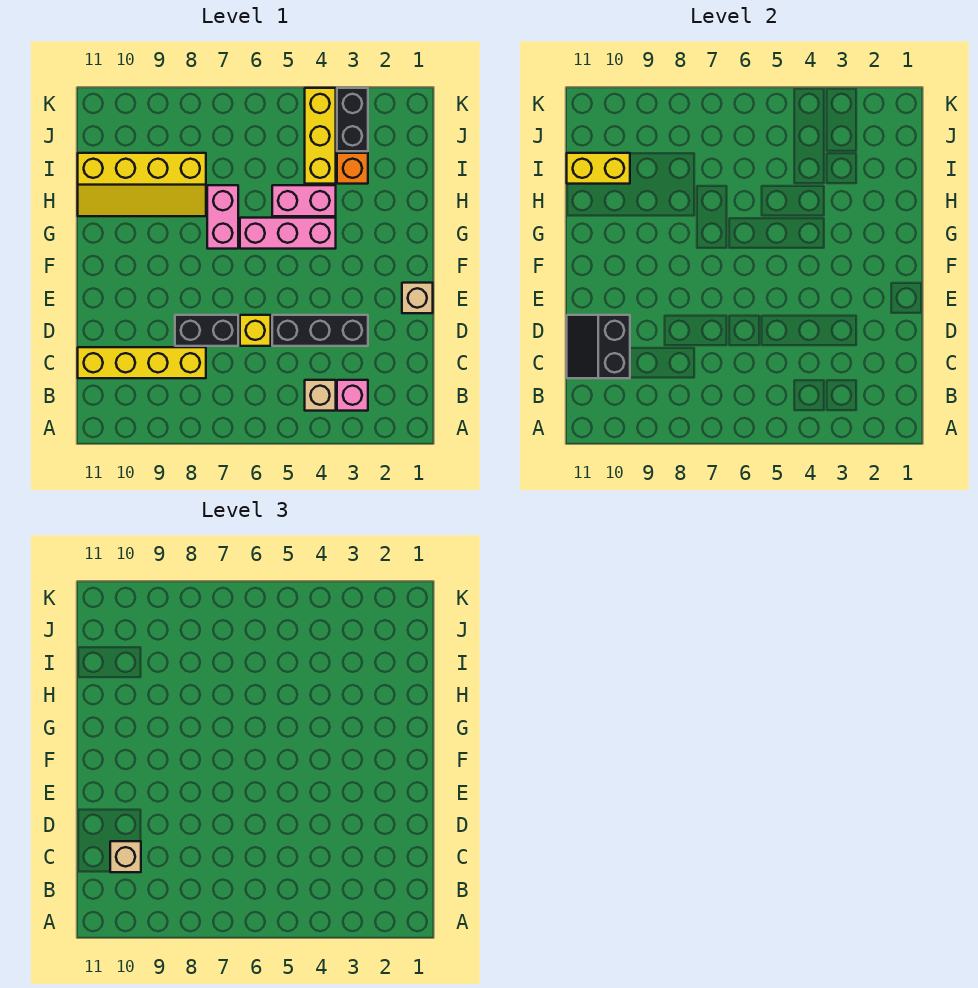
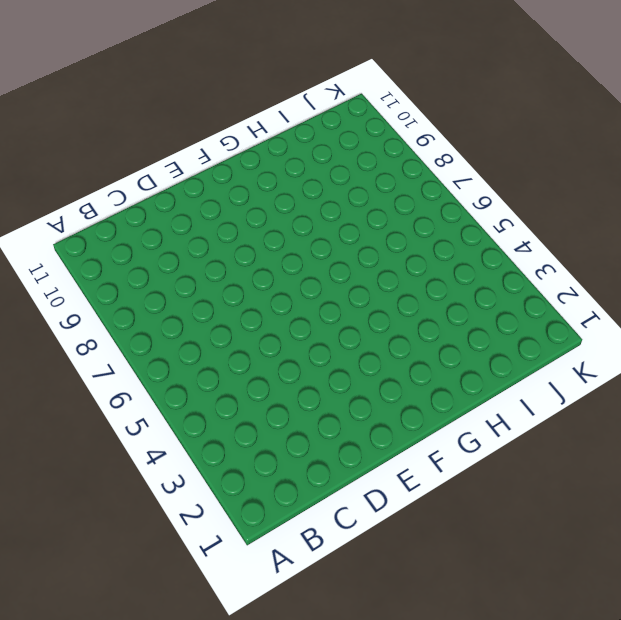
none -> pink brick B3 level 1
none -> tan brick B4 level 1
none -> yellow brick C8:C11 level 1

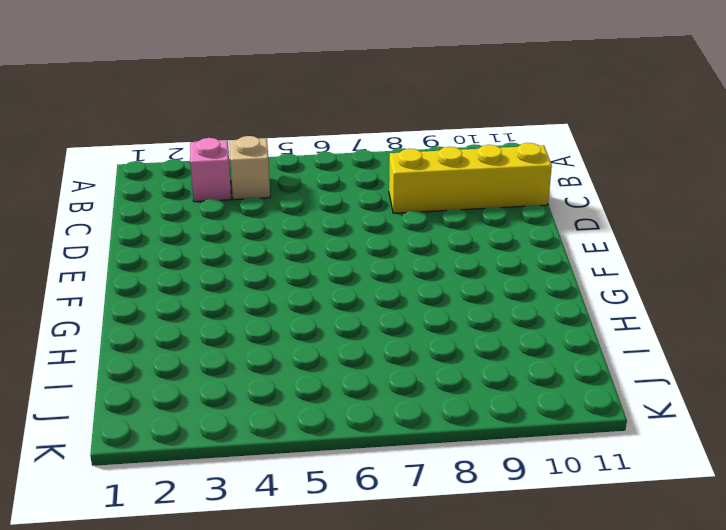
none -> black brick D3:D5 level 1
none -> yellow brick D6 level 1
none -> black brick D7:D8 level 1

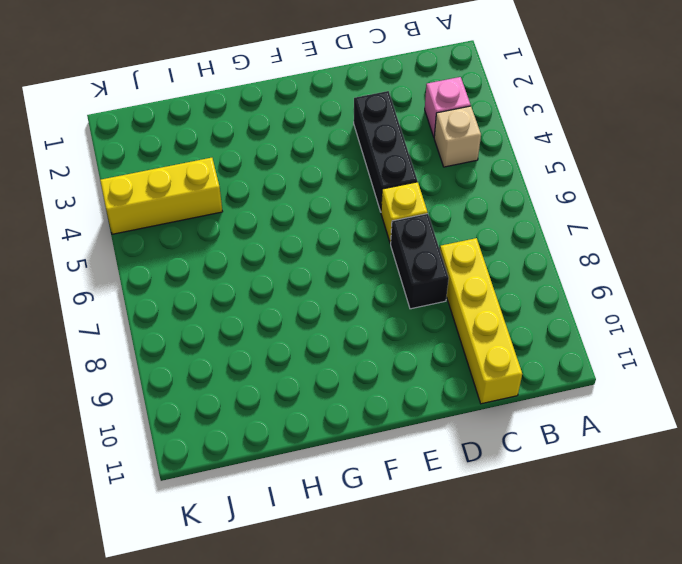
none -> tan brick E1 level 1
none -> pink brick G4:G6 level 1
none -> pink brick G7:H7 level 1

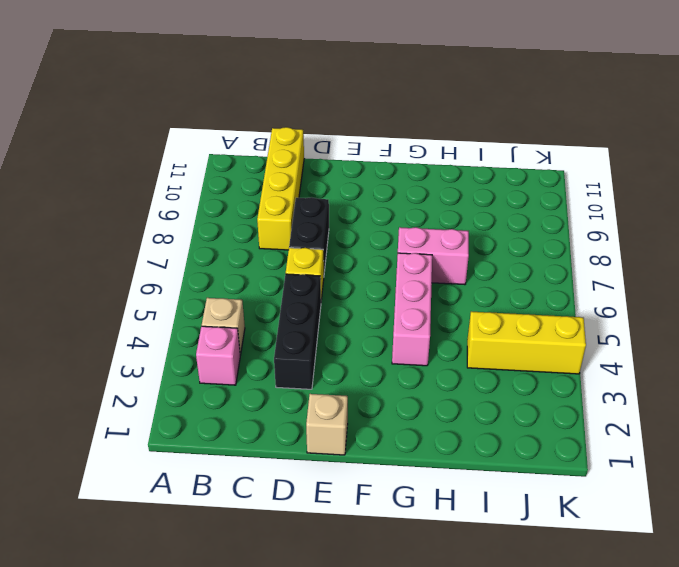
none -> pink brick H4:H5 level 1
none -> yellow slope H8:I11 level 1 top I
none -> orange brick I3 level 1

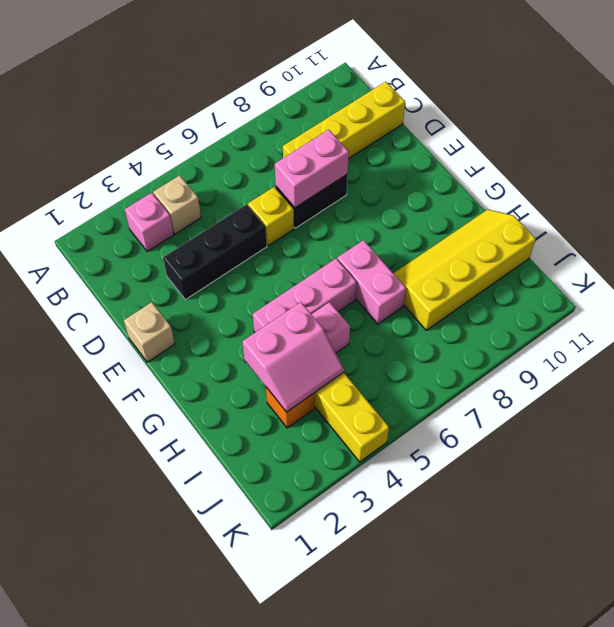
pink brick D7:D8 level 2 -> none
pink slope H3:I4 level 2 top H -> none
none -> black brick J3:K3 level 1
none -> black slope C10:D11 level 2 top 10
none -> yellow brick I10:I11 level 2

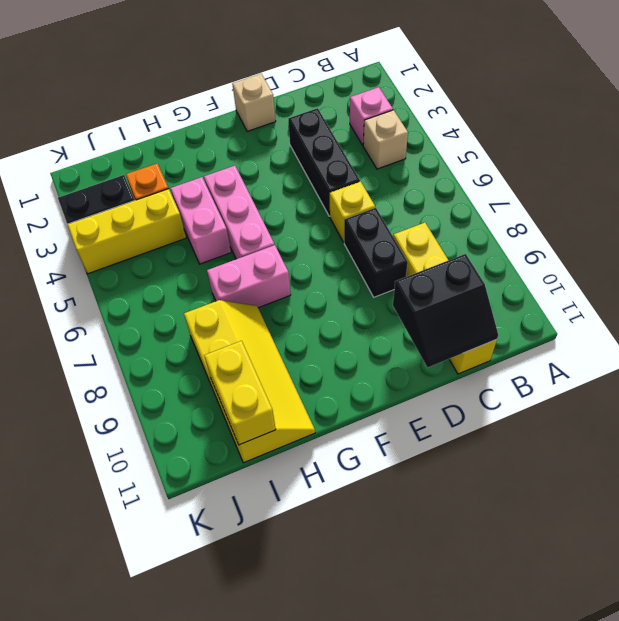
none -> tan brick C10 level 3

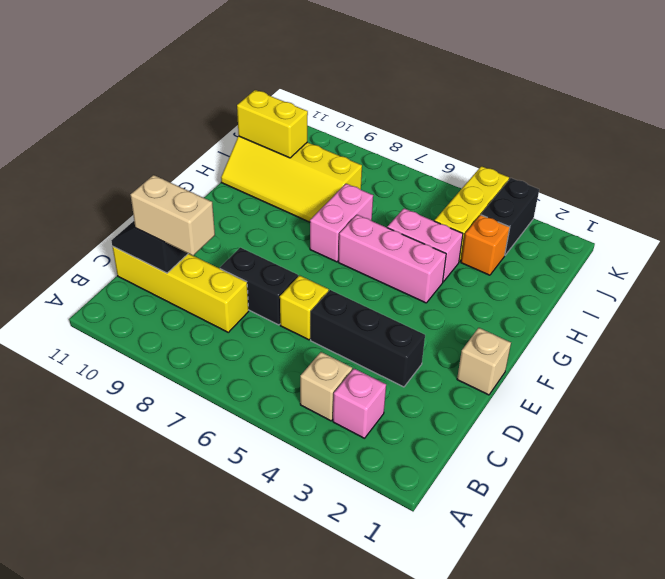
tan brick C9:C10 level 3 -> tan brick C10 level 3

